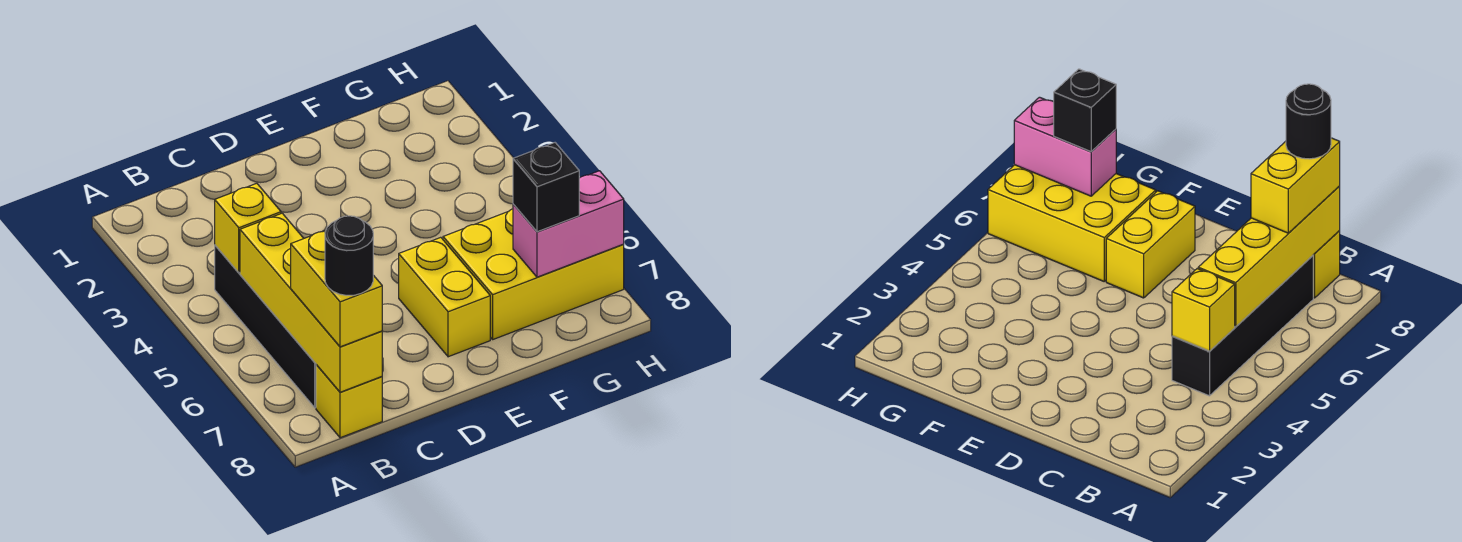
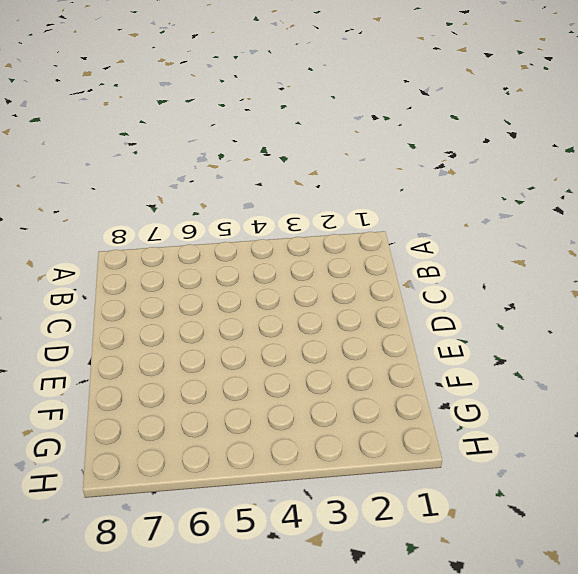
none -> black brick B4:B7 level 1
none -> yellow brick B8 level 1

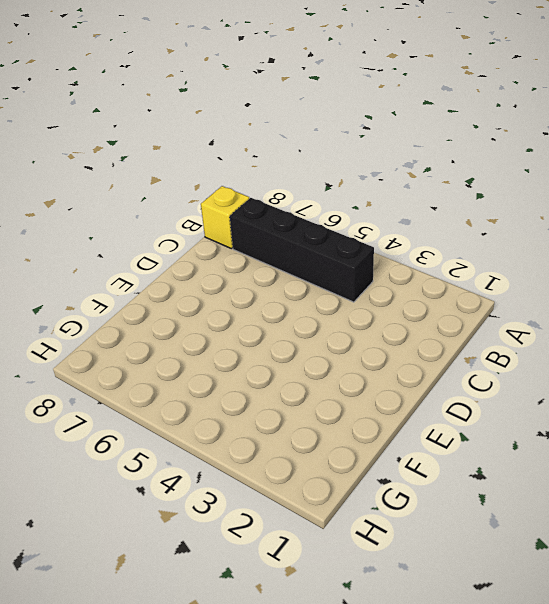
none -> yellow brick E6:E7 level 1
none -> yellow brick F6:H7 level 1

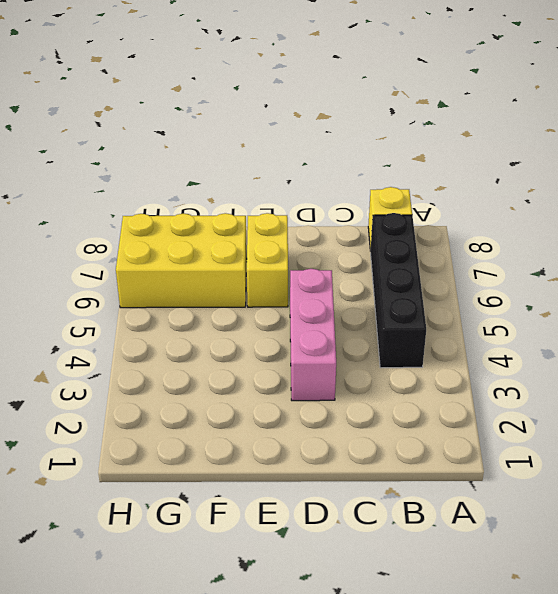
pink brick D3:D5 level 1 -> none
none -> yellow brick B4 level 2
none -> yellow brick B5:B8 level 2

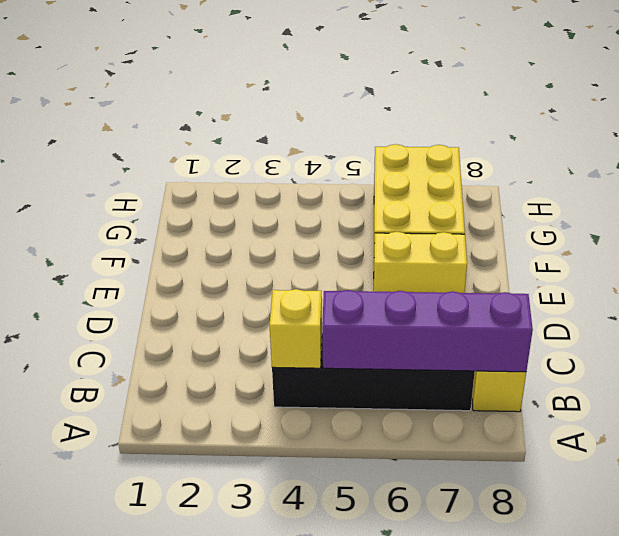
purple brick B5:B8 level 2 -> yellow brick B5:B8 level 2
none -> pink brick G7:H7 level 2
none -> yellow brick B7:B8 level 3

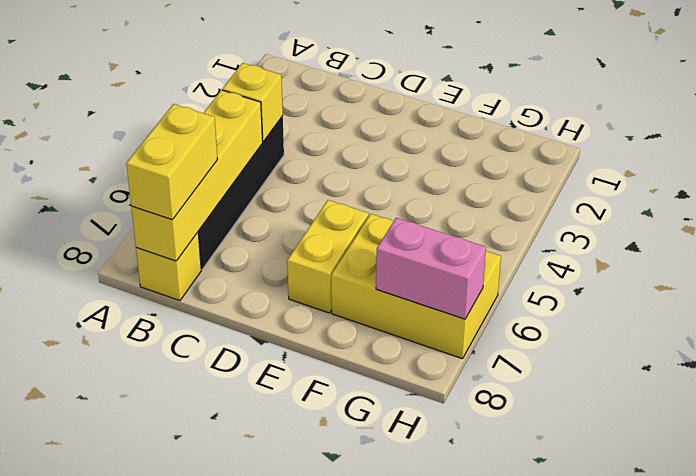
none -> black brick G7 level 3
none -> black round brick B8 level 4

